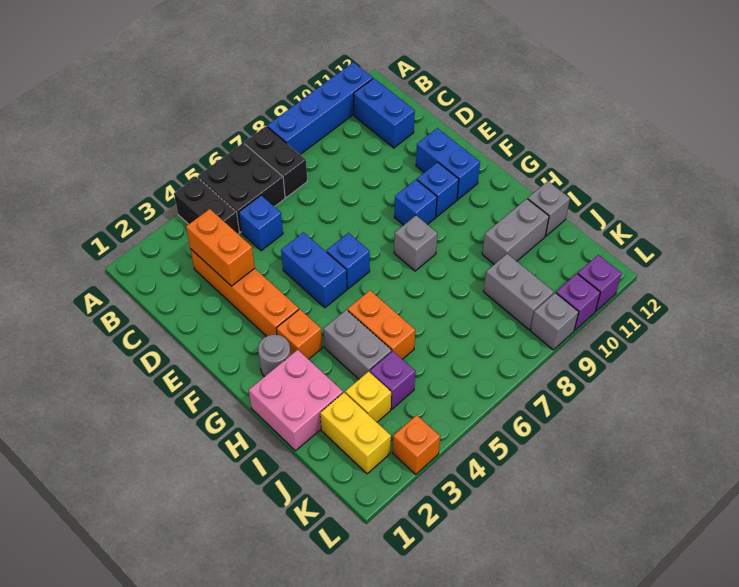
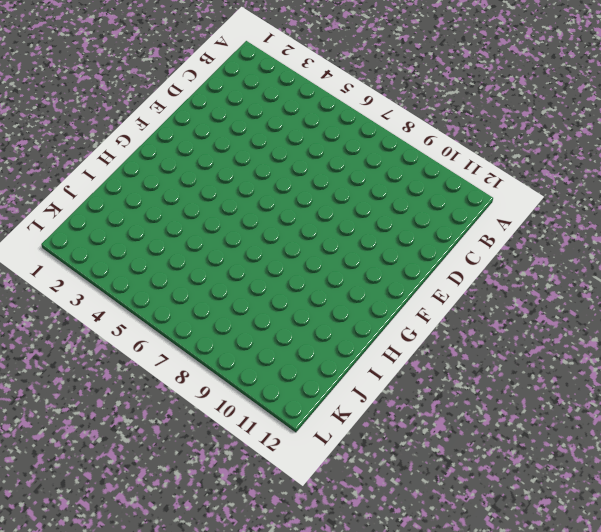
none -> black brick A4:B4 level 1
none -> black brick A5:B6 level 1
none -> black brick A7:B7 level 1

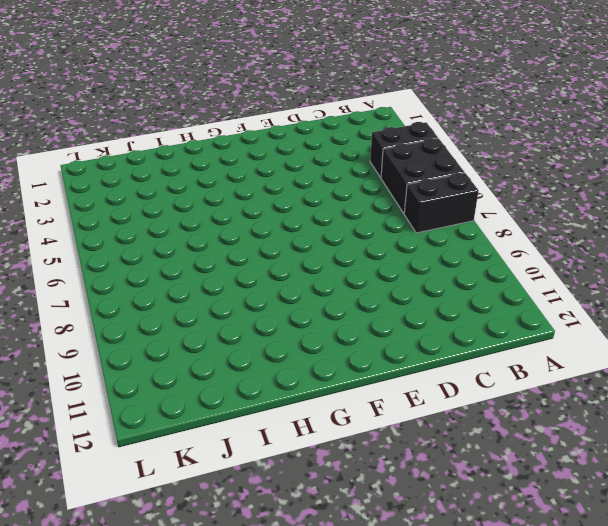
none -> blue brick A8:A11 level 1
none -> blue brick B11:C11 level 1
none -> orange brick C3:F3 level 1

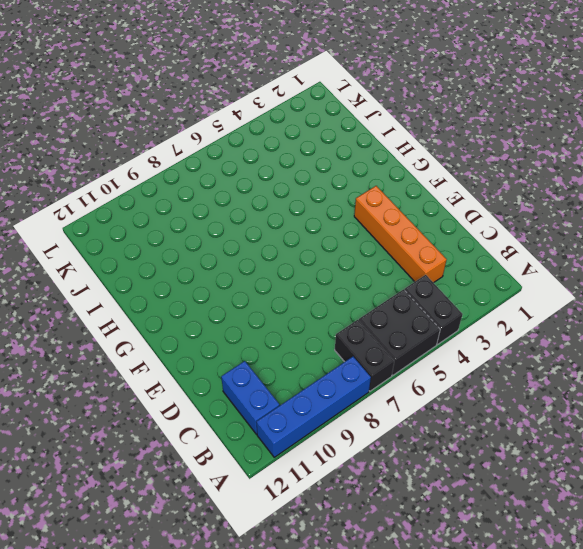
none -> blue brick C5 level 1
none -> blue brick E5:F5 level 1
none -> blue brick E11:F11 level 1

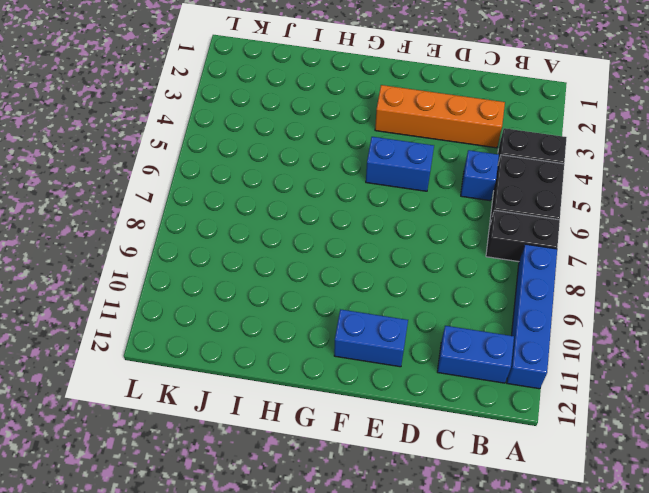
none -> blue brick F6 level 1
none -> blue brick F9 level 1
none -> blue brick F10 level 1

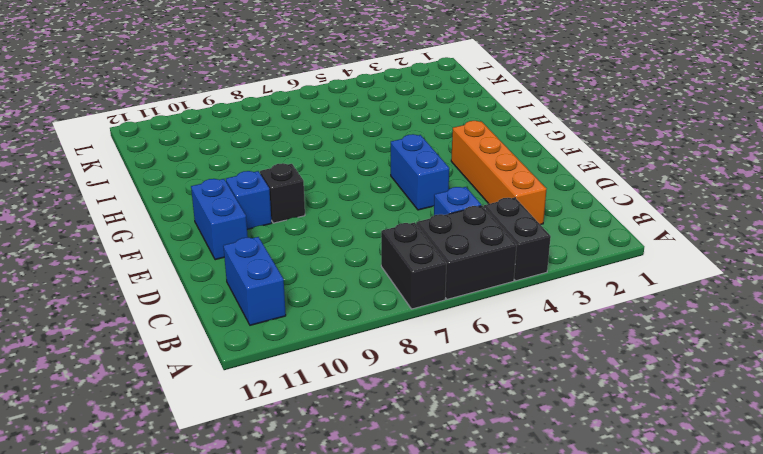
black brick F9 level 1 -> blue brick F9 level 1
none -> blue brick A8:A11 level 1
none -> blue brick F6 level 1
none -> grey round brick G2 level 1

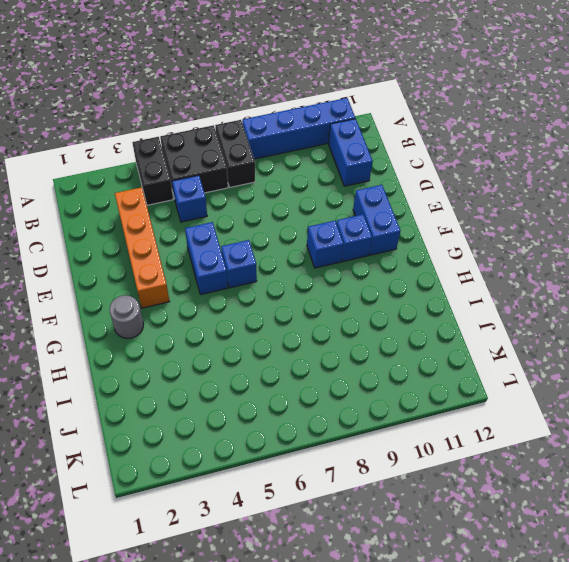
none -> orange brick G3 level 1
none -> grey brick G8 level 1
none -> pink brick H1:I2 level 1

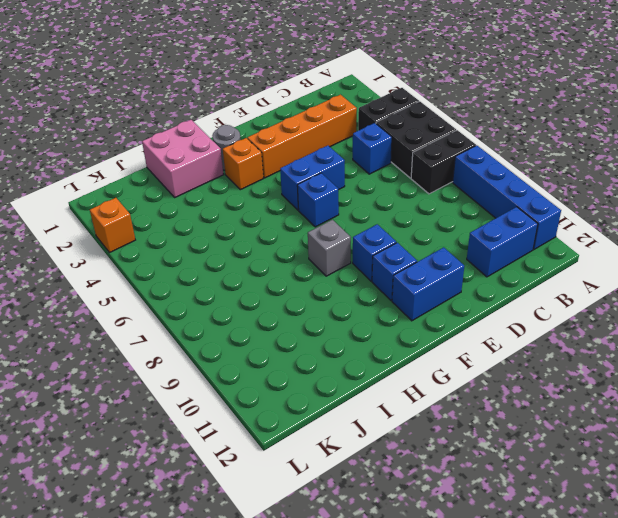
none -> grey brick H4:I4 level 1
none -> orange brick H5:I5 level 1
none -> grey brick I10:I11 level 1

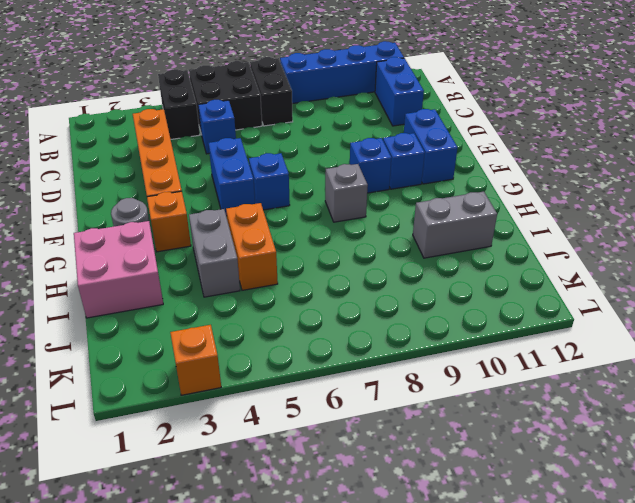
none -> grey brick I12 level 1
none -> yellow brick J2:K2 level 1
none -> yellow brick J3 level 1

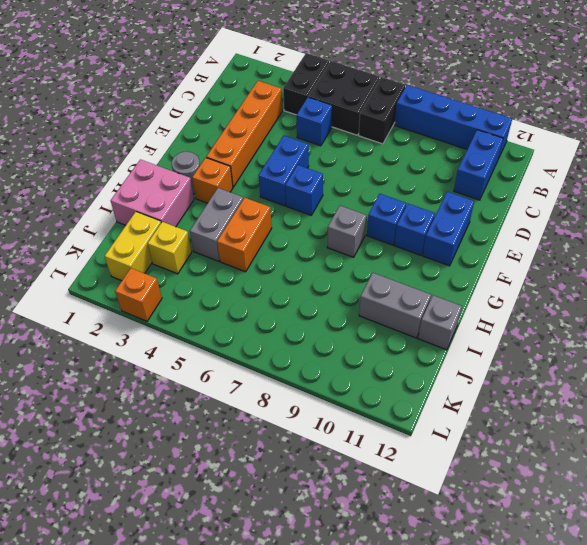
none -> purple brick J4 level 1
none -> grey brick J9:K9 level 1
none -> grey brick L9 level 1

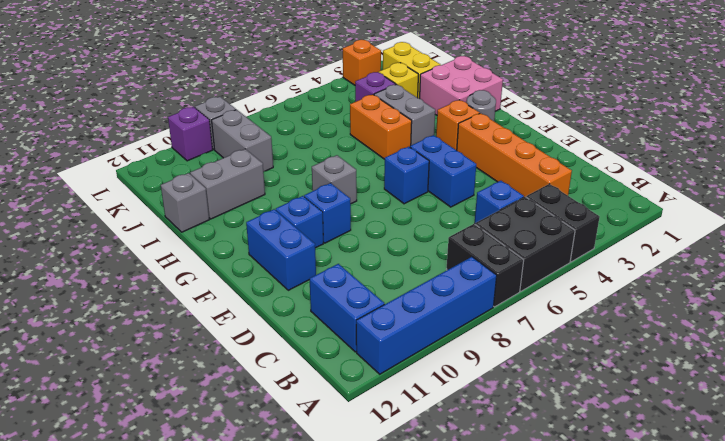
none -> purple brick L11 level 1
none -> orange brick C3:D3 level 2

